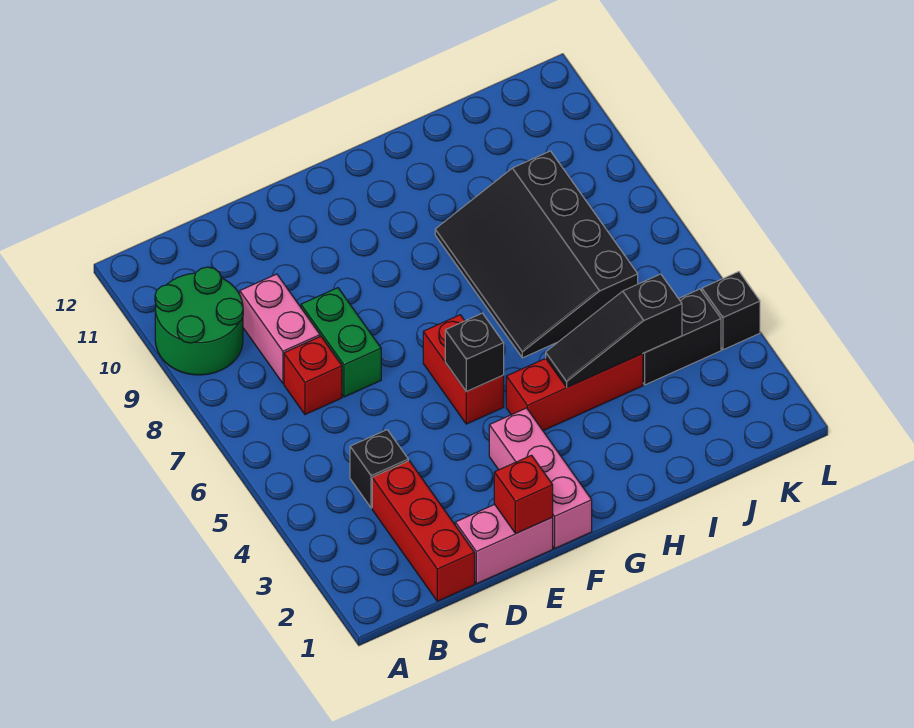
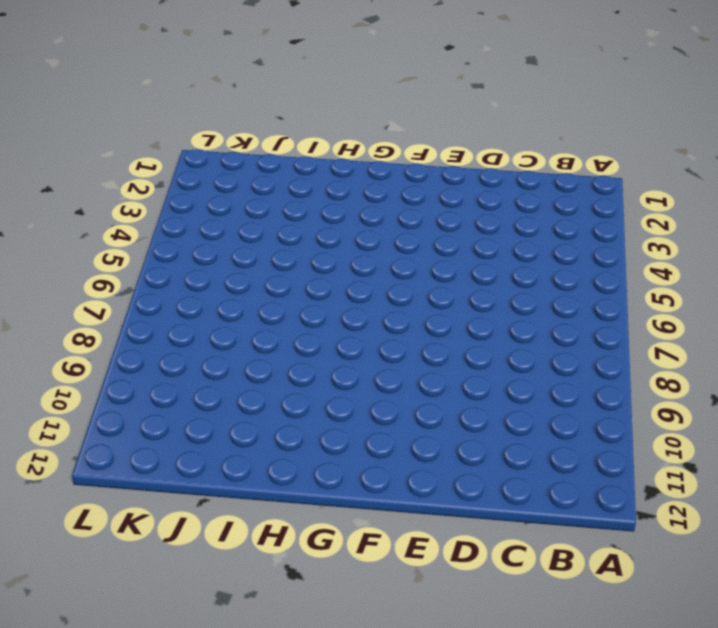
none -> green round brick A9:B10 level 1
none -> red brick C1:C3 level 1
none -> black brick C4 level 1

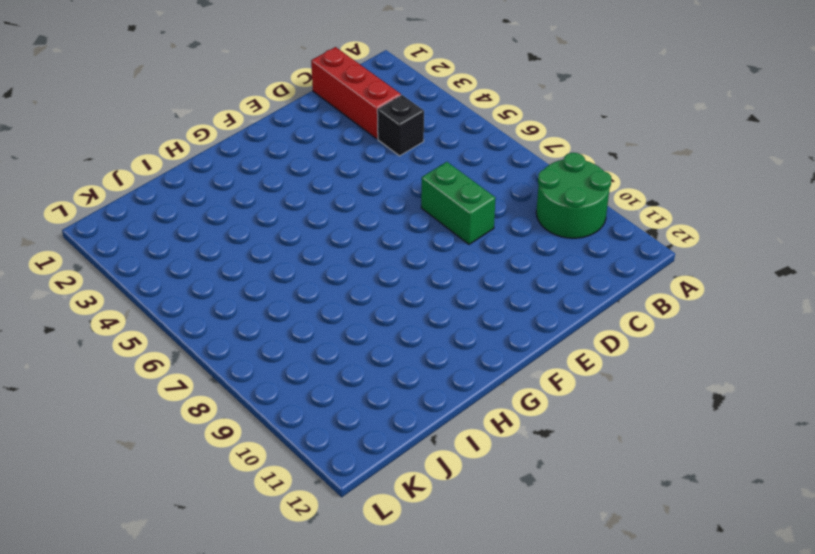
none -> red brick C7 level 1
none -> pink brick C8:C9 level 1
none -> pink brick D1:E1 level 1

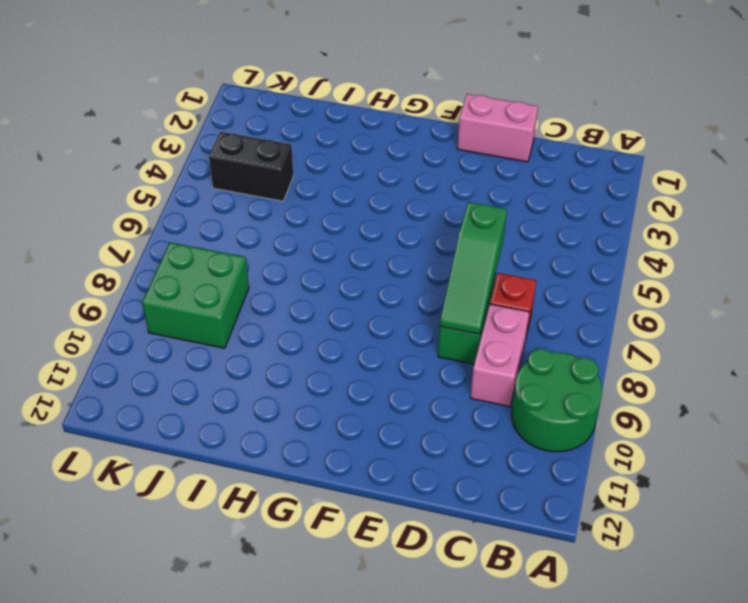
green slope D6:D8 level 2 top 6 -> none
green brick J8:K9 level 1 -> black slope H6:J9 level 1 top J
none -> red brick C1:C3 level 1
none -> black brick C4 level 1
none -> pink brick F1:F3 level 1

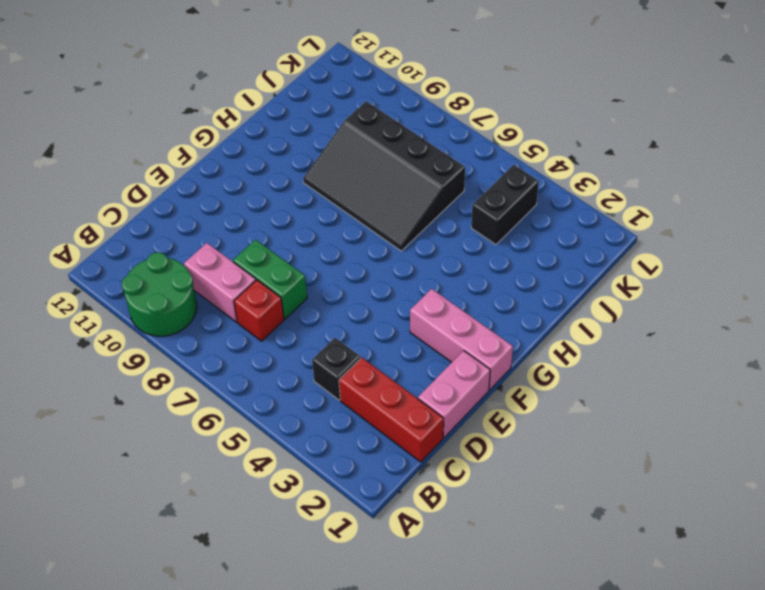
none -> red brick F5:F6 level 1
none -> red brick G4:I4 level 1
none -> black brick L4 level 1

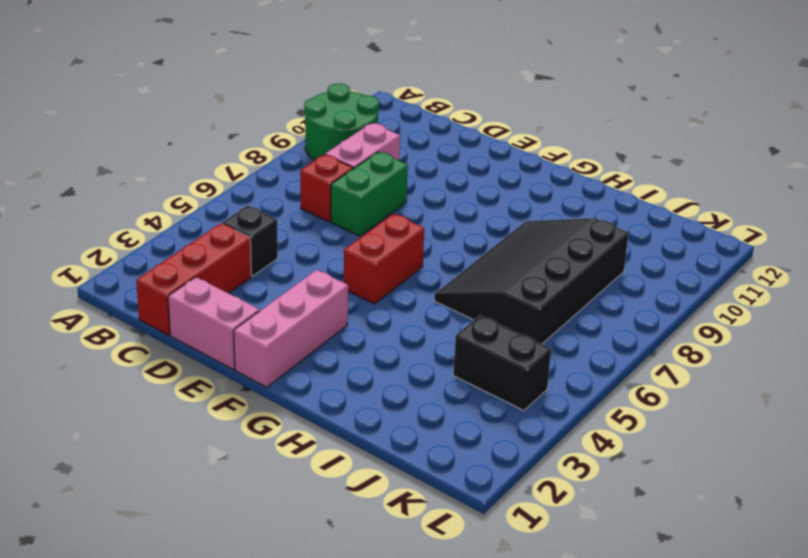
none -> red brick G4:I4 level 1
none -> black brick L4 level 1
none -> red brick E1 level 2

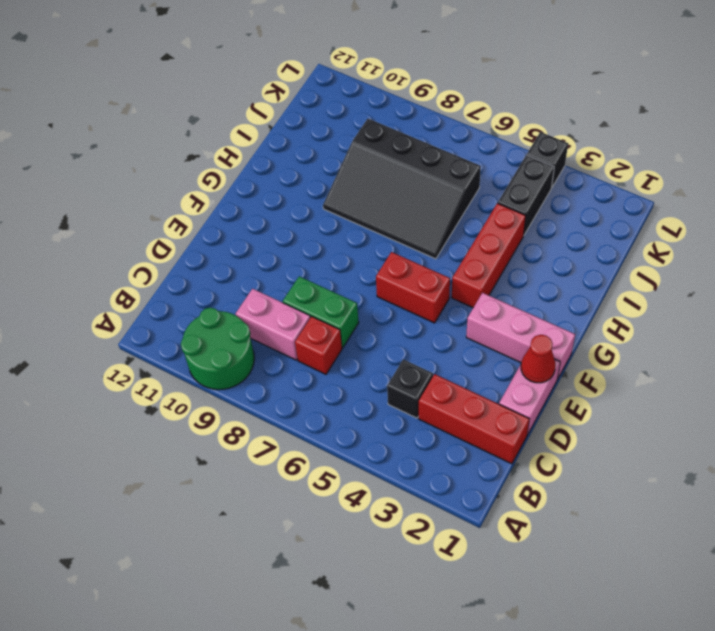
red cone E1 level 2 -> red brick E1 level 2
none -> black brick F5 level 2
none -> black slope H4:J4 level 2 top J

